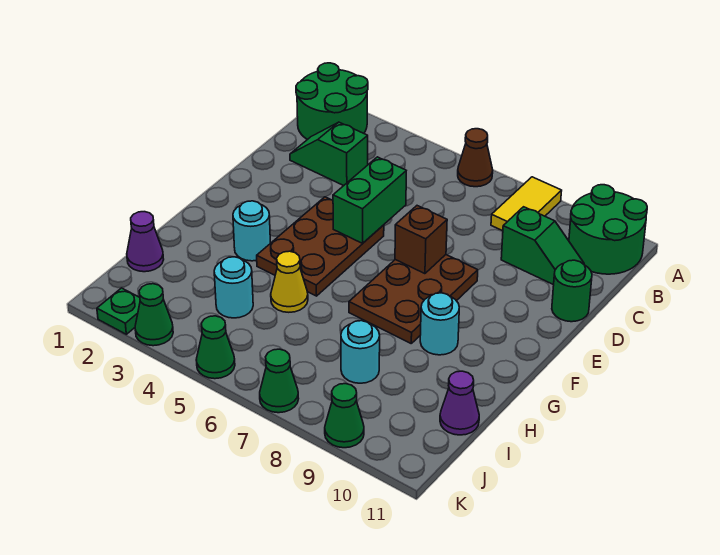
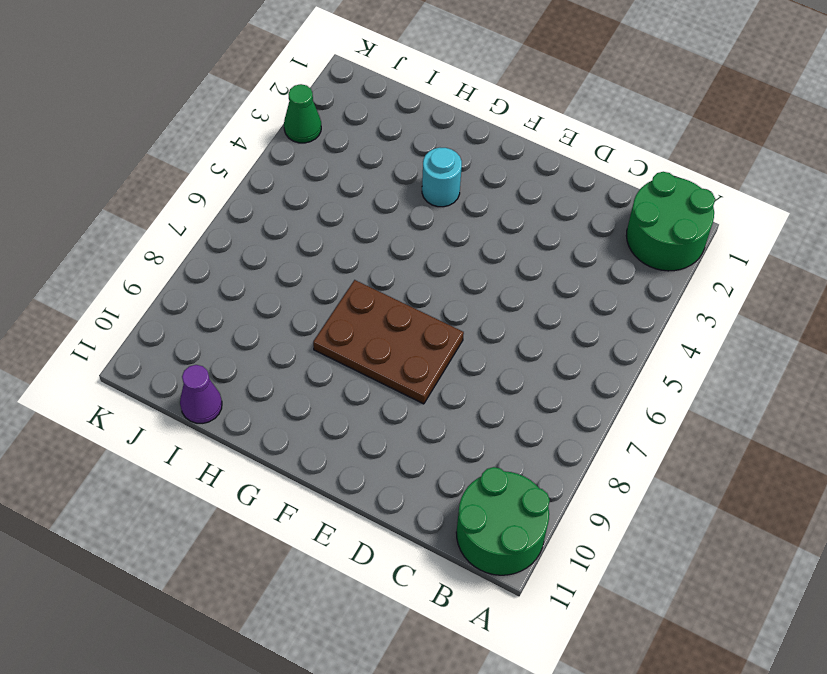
none -> brown cone A6 level 1
none -> yellow tile A8:B8 level 1
none -> green slope C2:C3 level 1 top 3

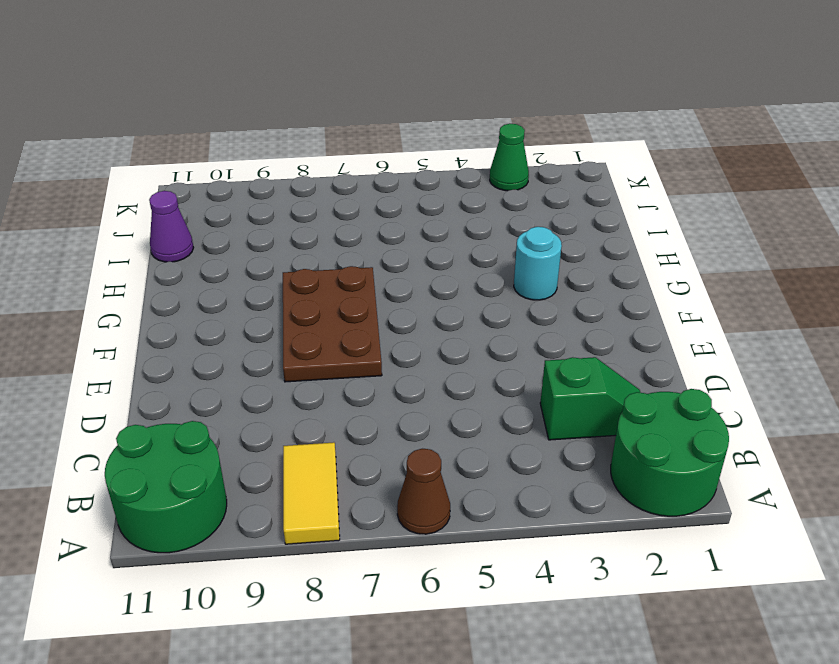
none -> green slope C9:C10 level 1 top 9
none -> green round brick D11 level 1
none -> brown plate E4:G5 level 1

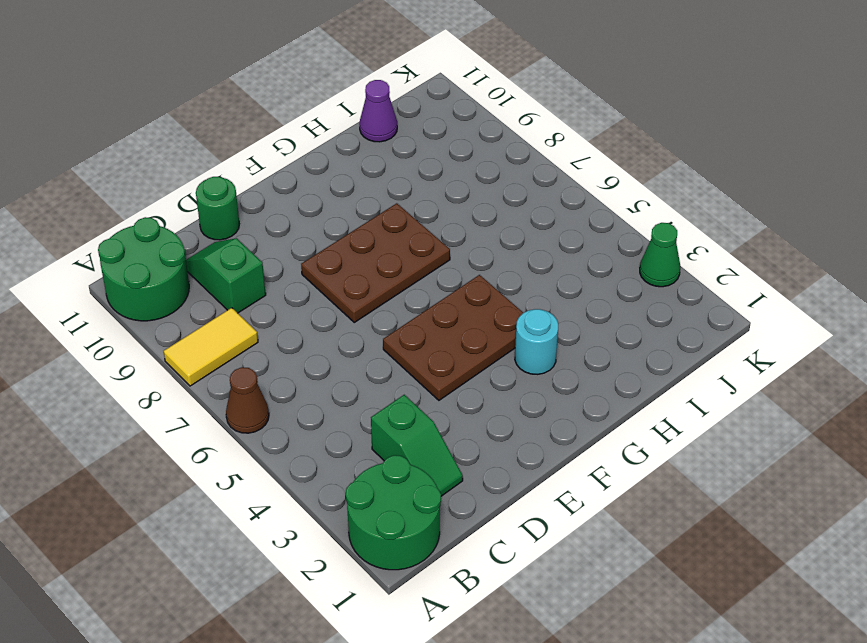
none -> cyan round brick G9 level 1
none -> yellow cone H5 level 1
none -> purple cone I1 level 1

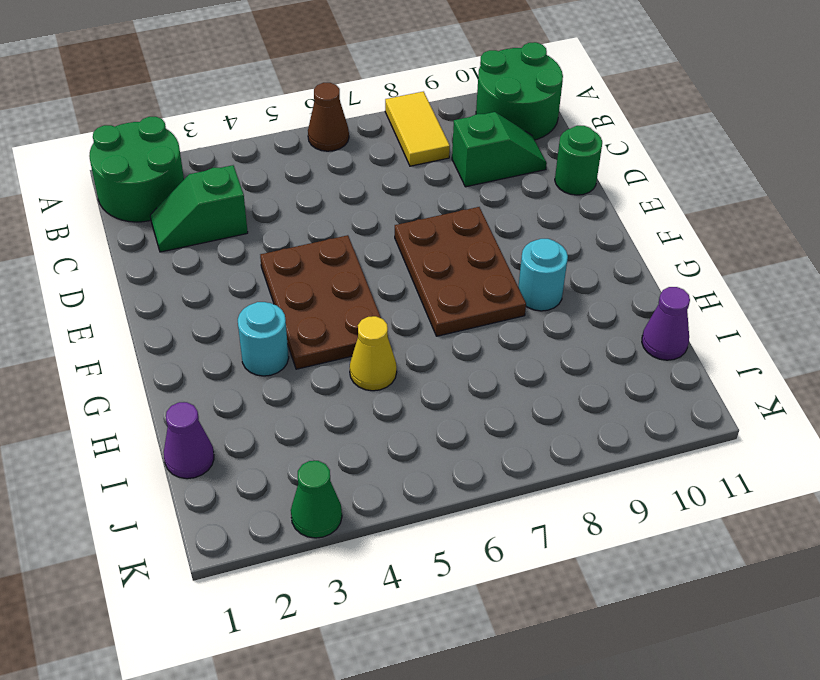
none -> cyan round brick I4 level 1
none -> cyan round brick I8 level 1
none -> green plate K2 level 1

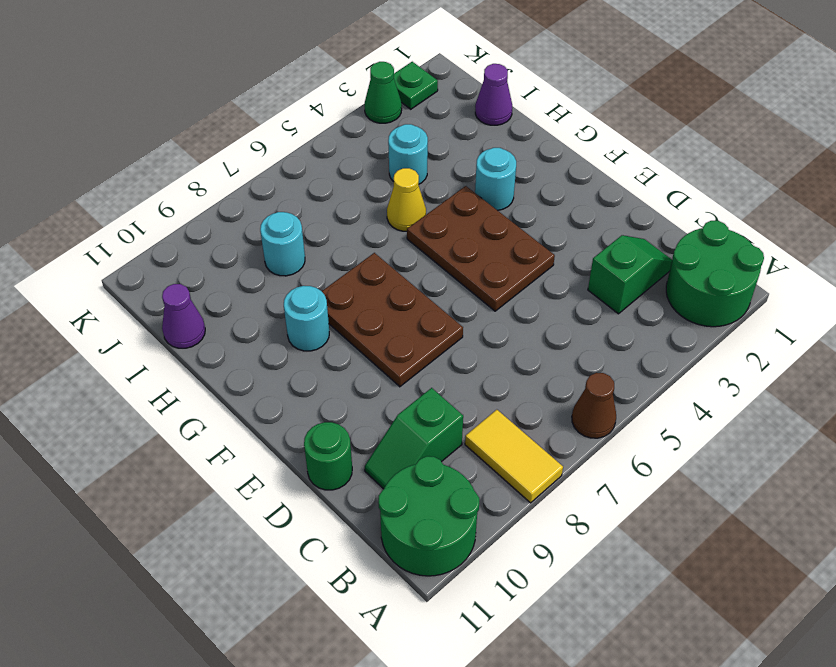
none -> green cone K5 level 1
none -> green cone K7 level 1
none -> green cone K9 level 1

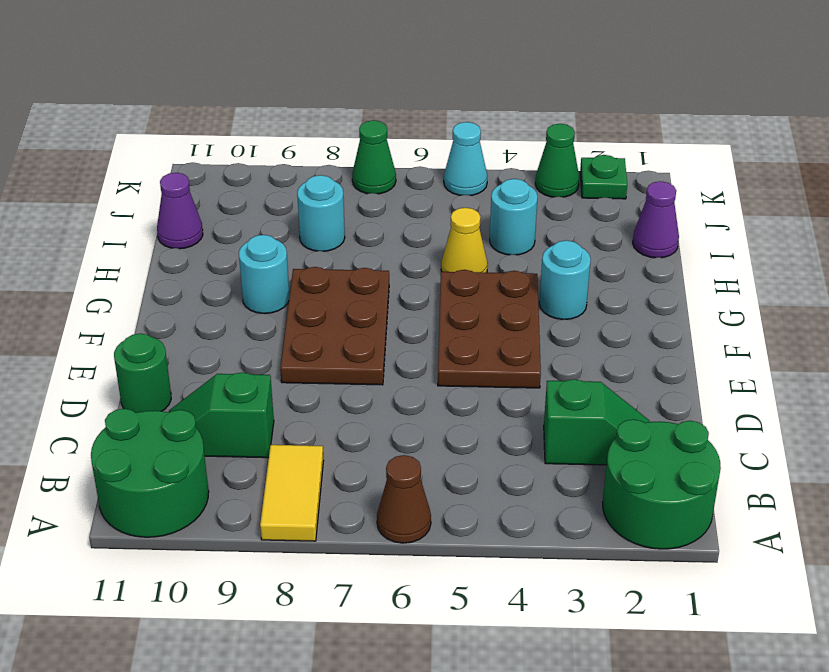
cyan cone K5 level 1 -> green cone K5 level 1
none -> green cone K9 level 1
none -> green brick D5:E5 level 2
none -> brown brick E7 level 2

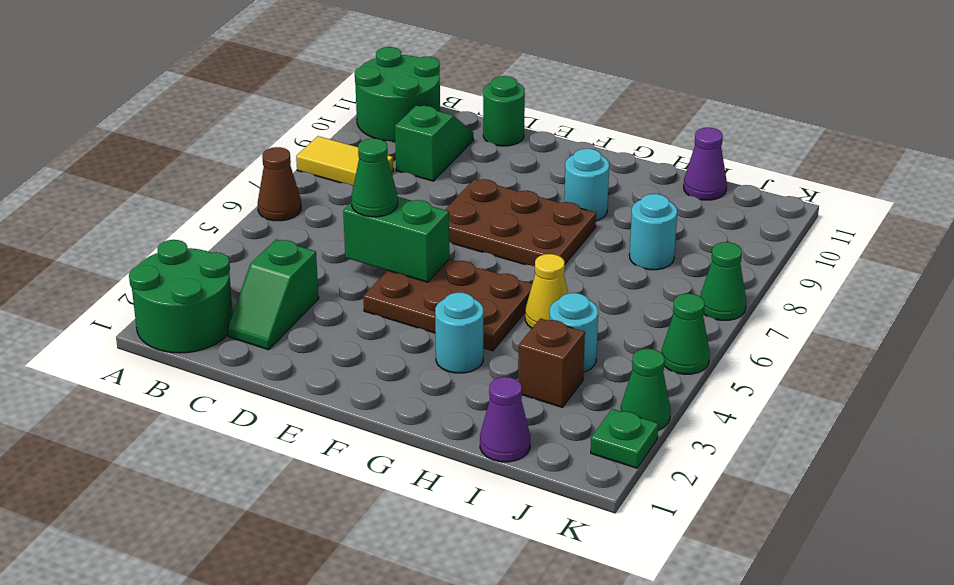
green cone D5 level 3 -> green cone K9 level 1
brown brick I3 level 1 -> brown brick E7 level 2

